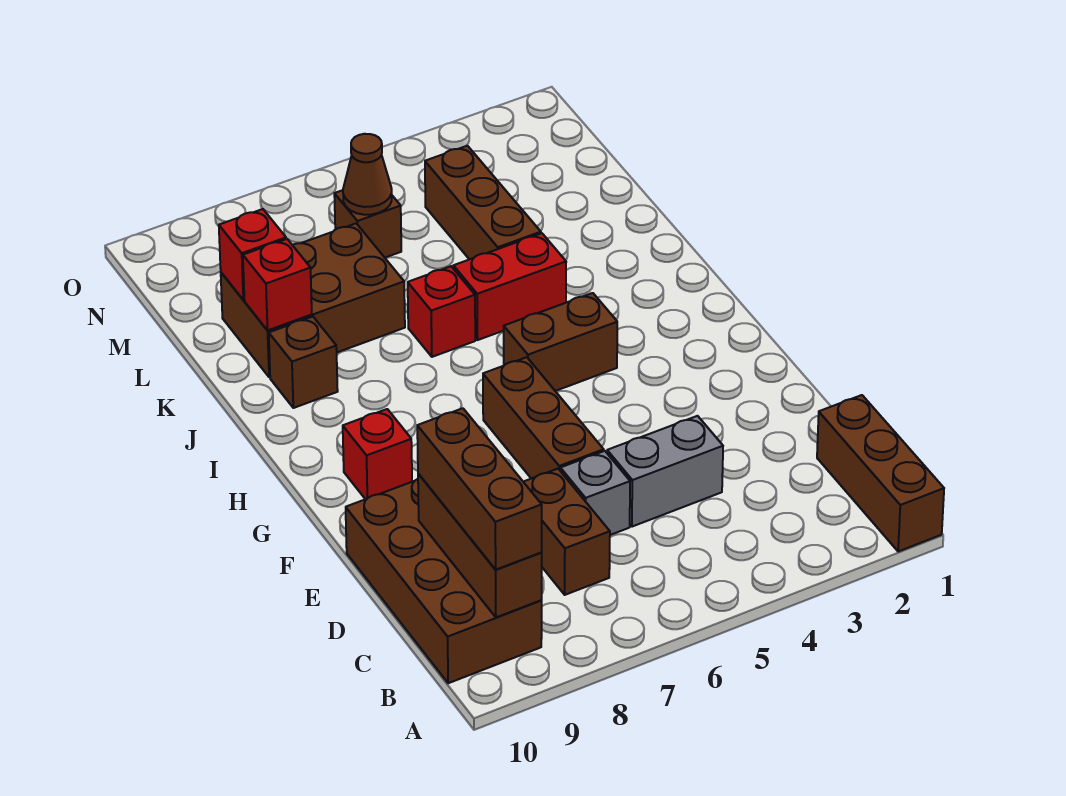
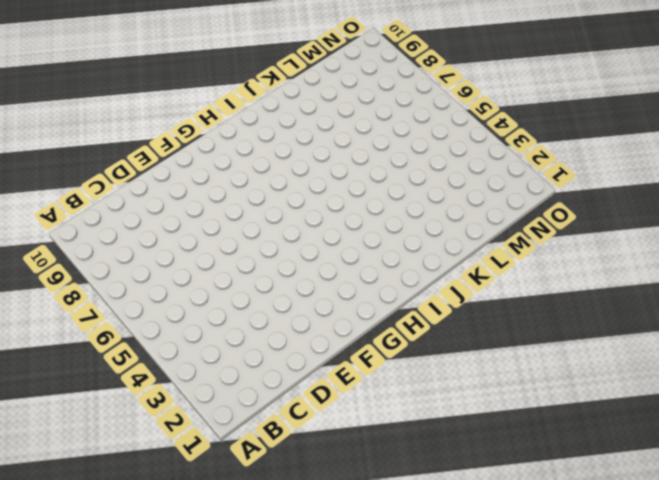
none -> brown brick A1:C1 level 1
none -> brown brick B9:E10 level 1
none -> brown brick C7:D7 level 1

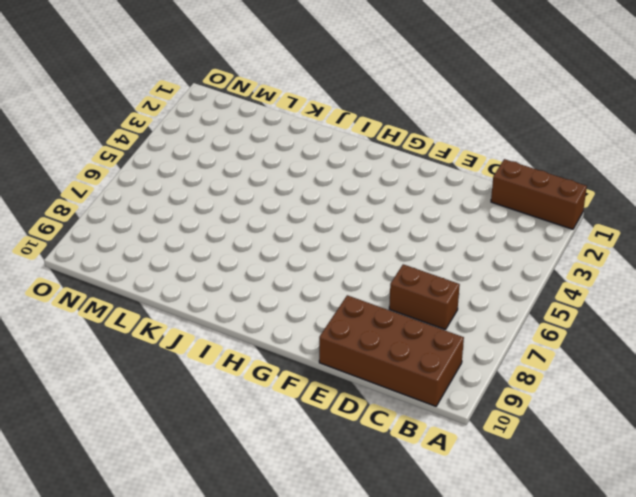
none -> grey brick D4:D5 level 1
none -> grey brick D6 level 1
none -> brown brick E6:G6 level 1

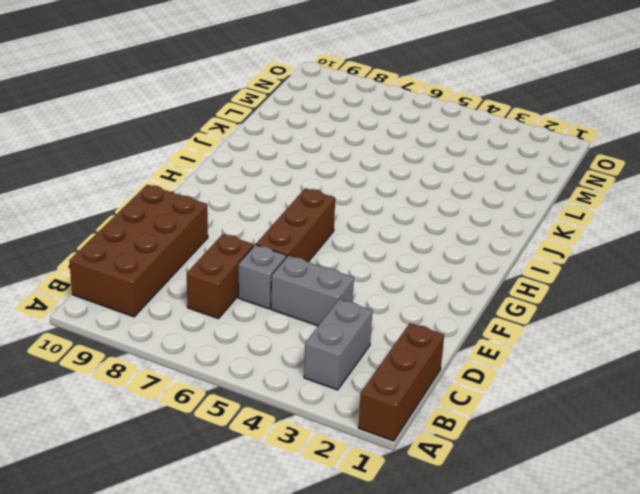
grey brick B3:C3 level 1 -> none
none -> red brick G9 level 1
none -> brown brick H4:H5 level 1
none -> red brick J4:J5 level 1

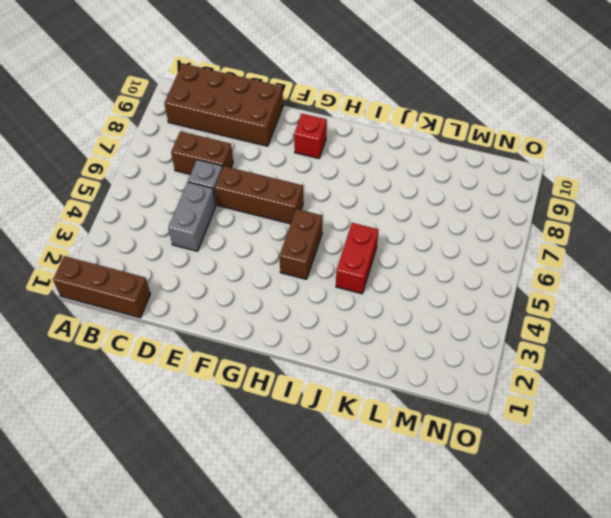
none -> red brick J6 level 1
none -> brown brick J9 level 1
none -> brown brick K4:M4 level 1

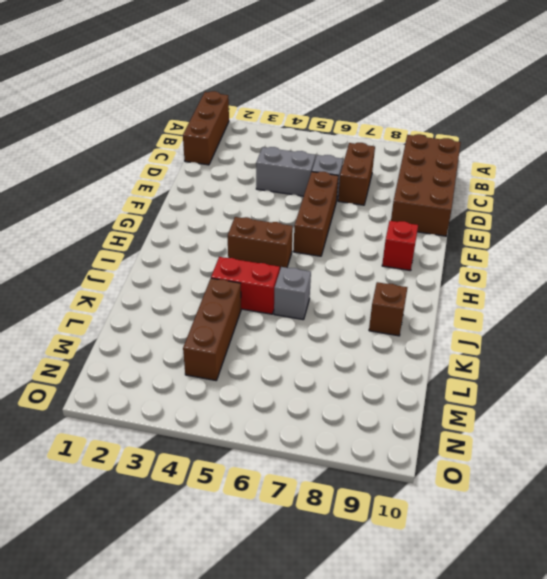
grey brick J6 level 1 -> red brick J6 level 1
none -> brown brick K7:L9 level 1
none -> brown brick M6 level 1
none -> brown brick B9:D9 level 2

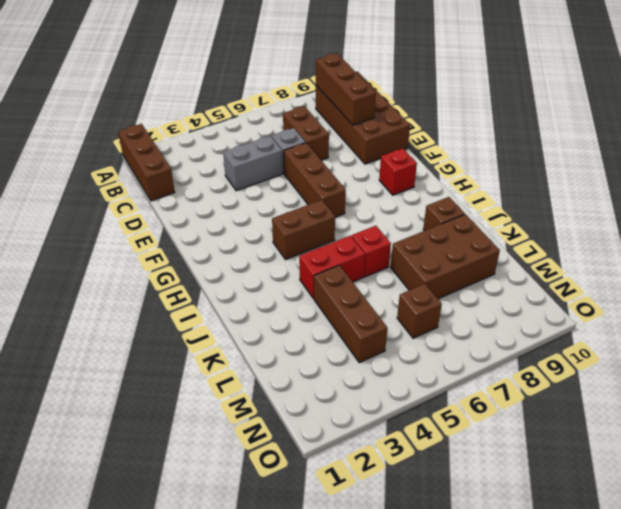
none -> red brick K9 level 2
none -> red brick L9 level 2
none -> brown cone M6 level 2

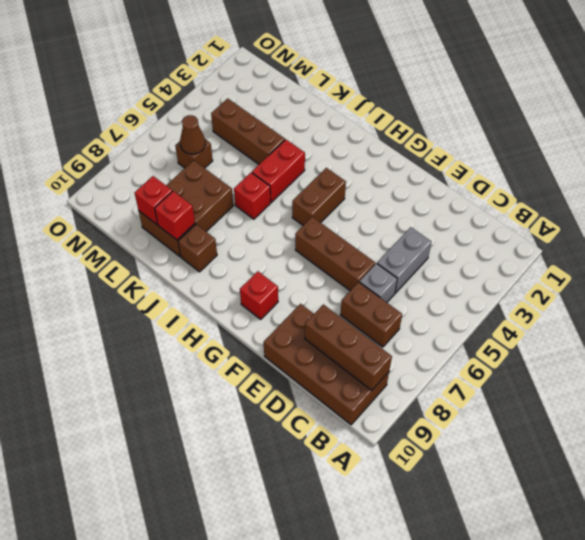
none -> brown brick A1:C1 level 1
none -> brown brick B9:D9 level 3

